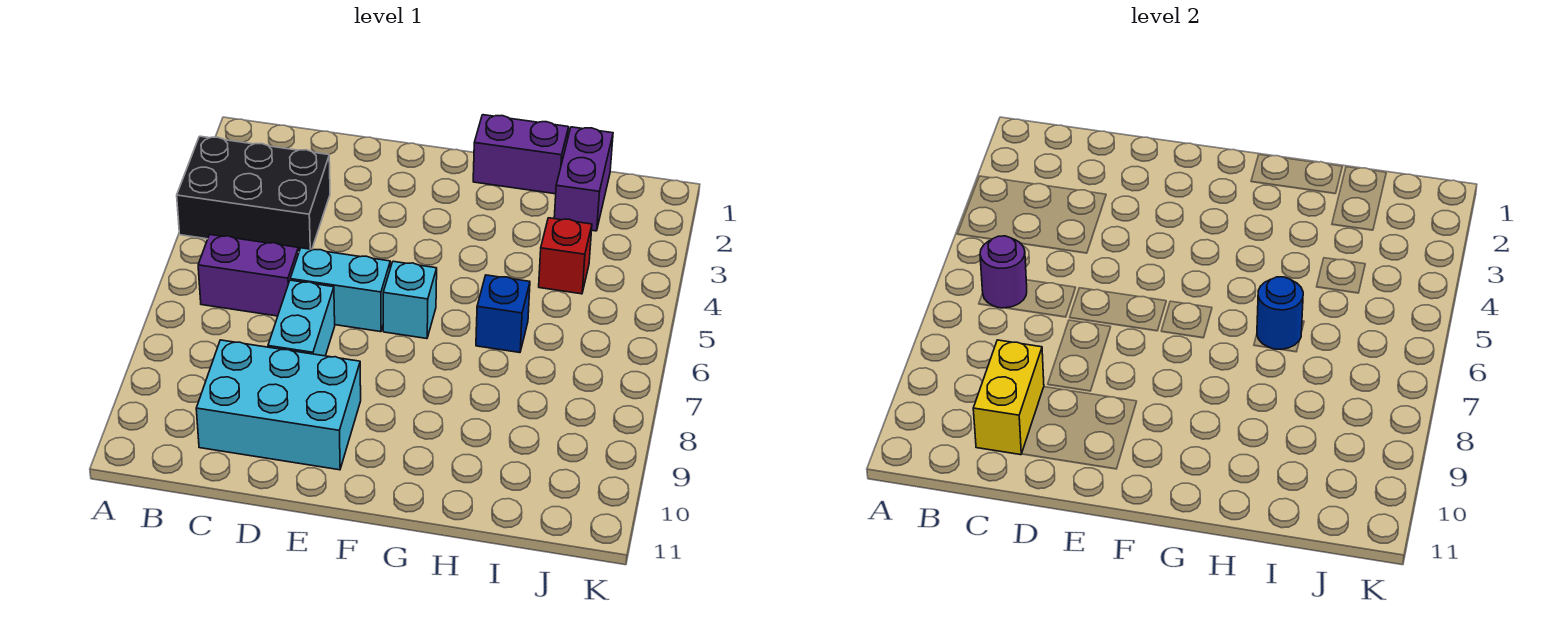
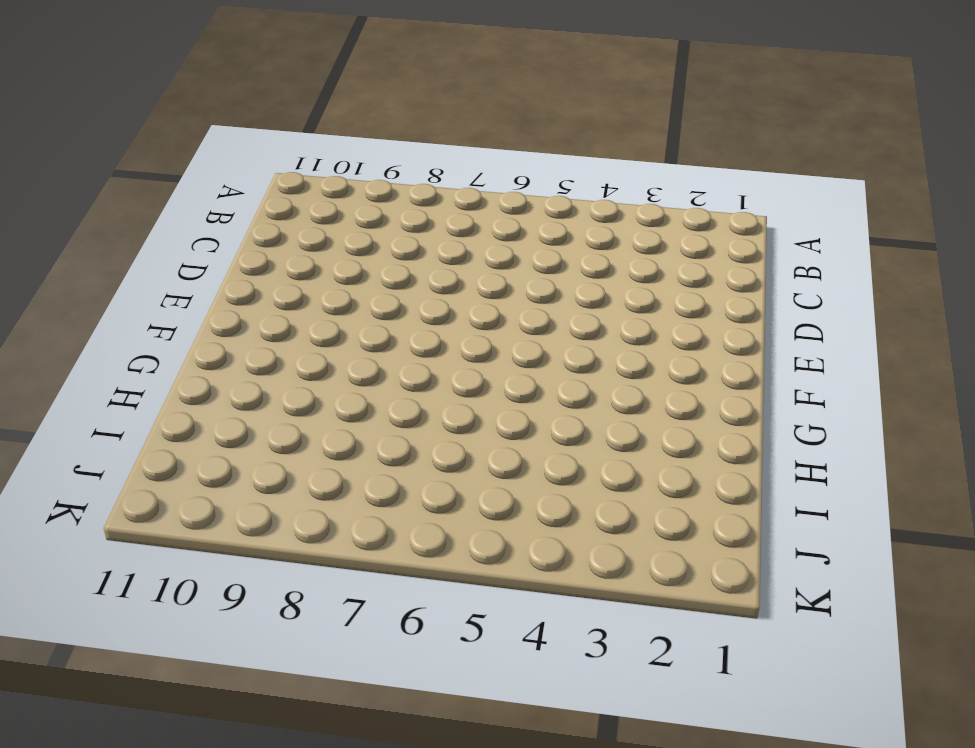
none -> black brick A3:C4 level 1
none -> purple brick B6:C6 level 1
none -> cyan brick C9:E10 level 1

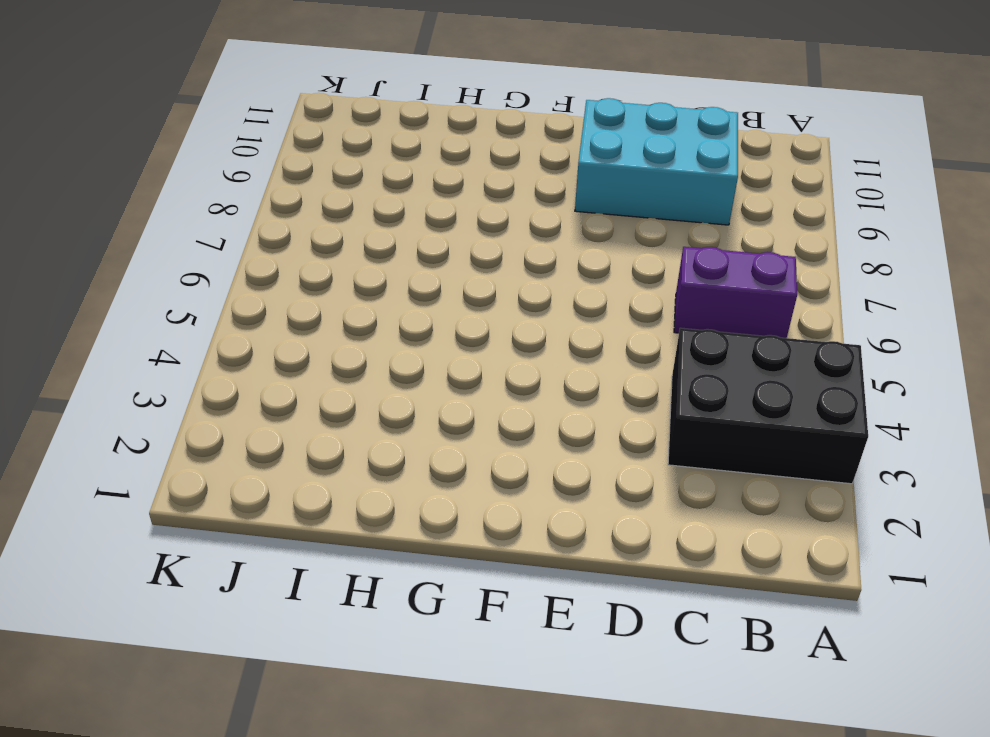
none -> cyan brick D6:E6 level 1
none -> cyan brick D7:D8 level 1
none -> cyan brick F6 level 1

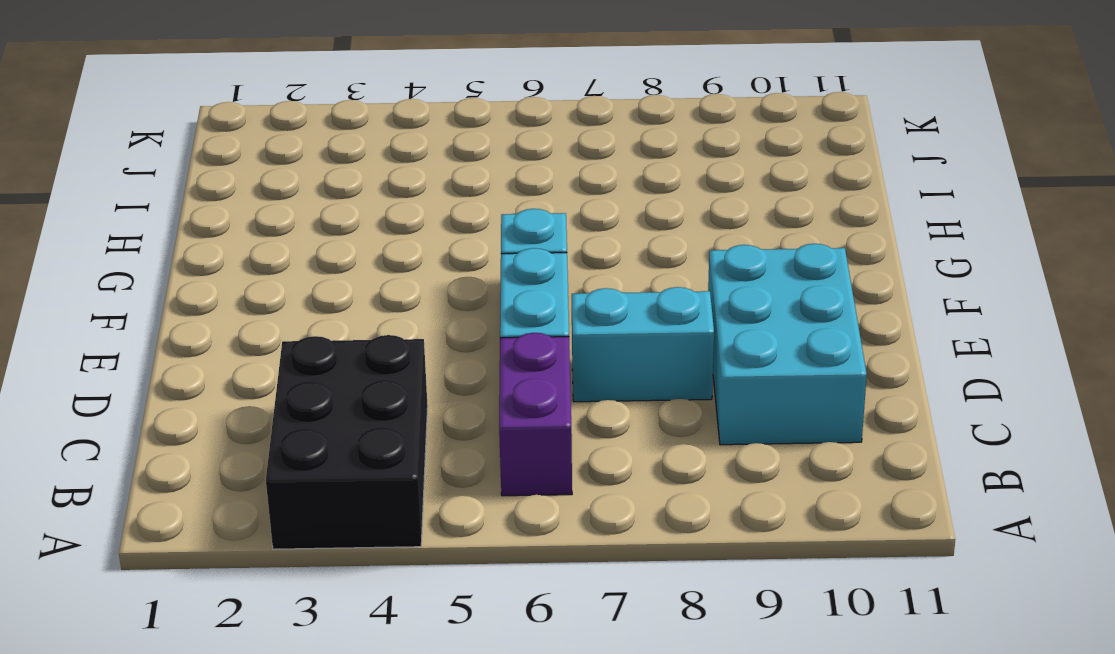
none -> purple brick G1:H1 level 1
none -> blue brick H6 level 1
none -> purple brick I1:I2 level 1

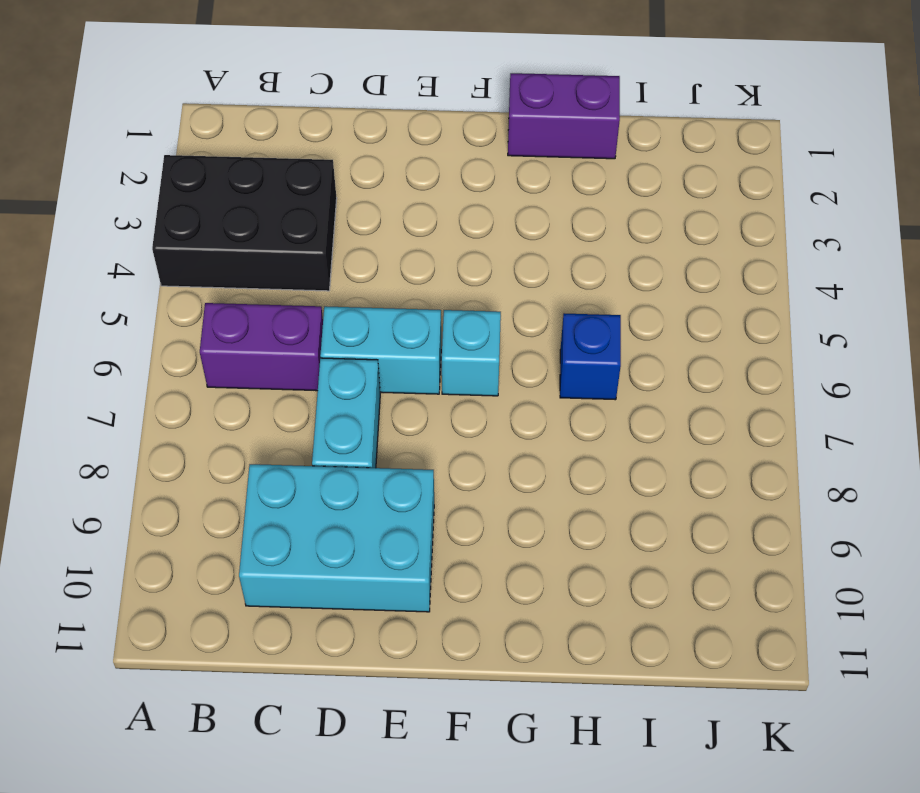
none -> purple brick I1:I2 level 1
none -> red brick I4 level 1
none -> purple round brick B6 level 2

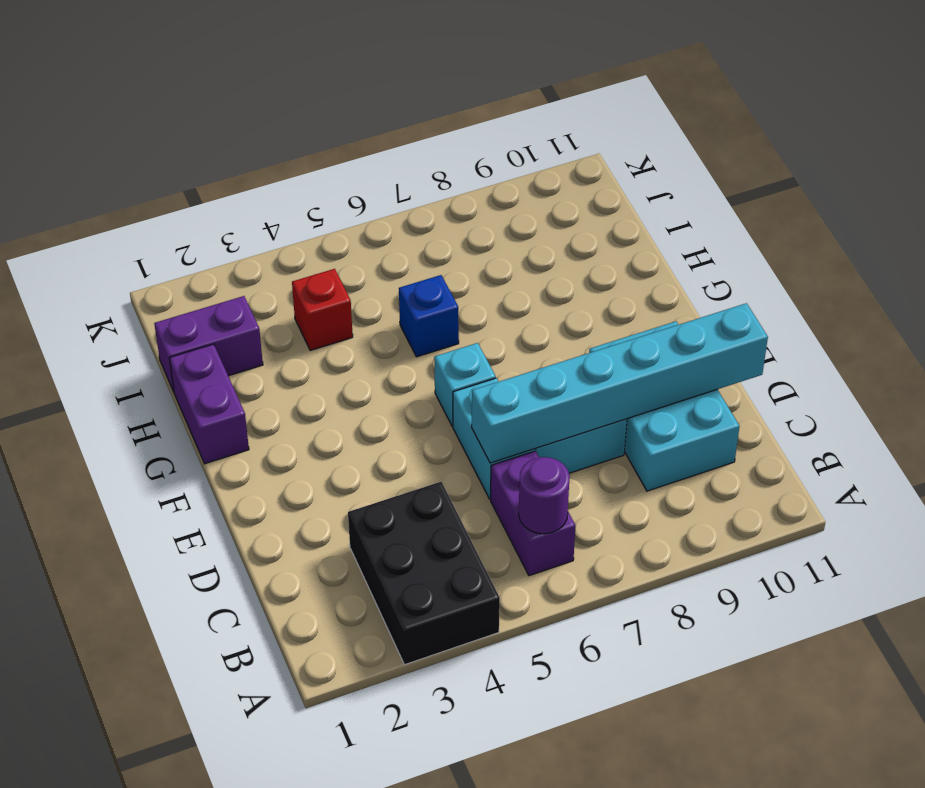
cyan brick D6:D11 level 2 -> none
none -> yellow brick C9:C10 level 2
none -> blue round brick H6 level 2

